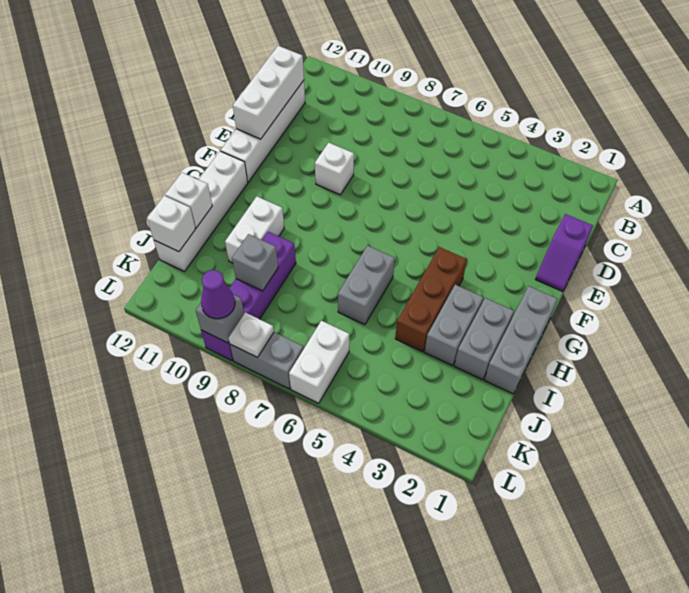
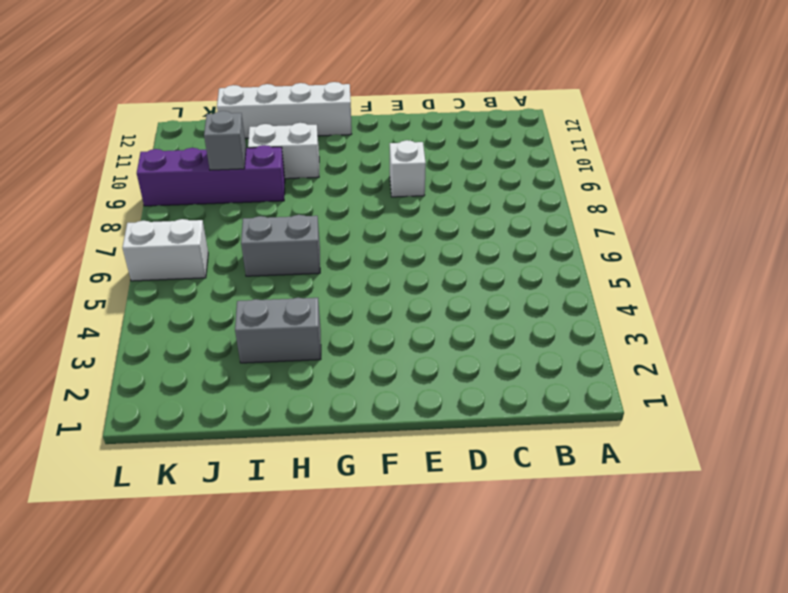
none -> white brick C12:F12 level 1
none -> purple slope D1:E1 level 1 top D
none -> grey brick G1:I1 level 1

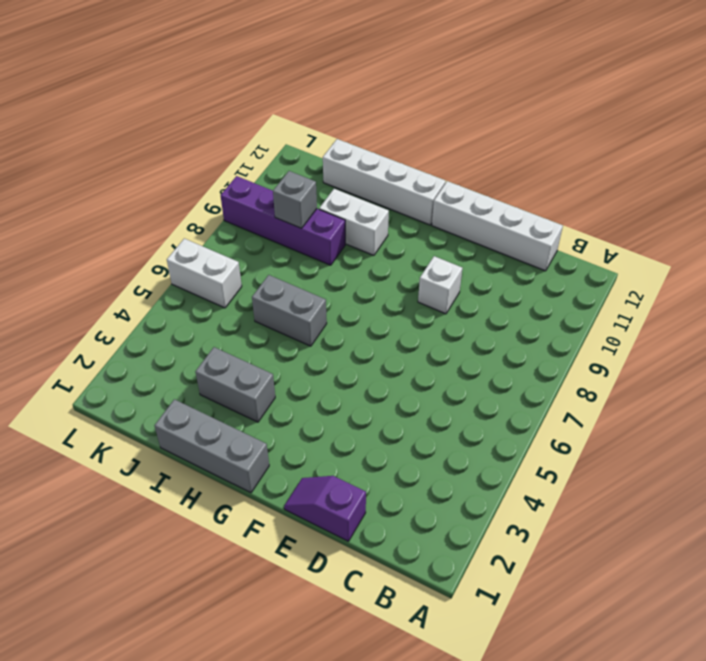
none -> brown brick G4:I4 level 1
none -> grey brick H2:I2 level 1
none -> grey brick L7:L8 level 1

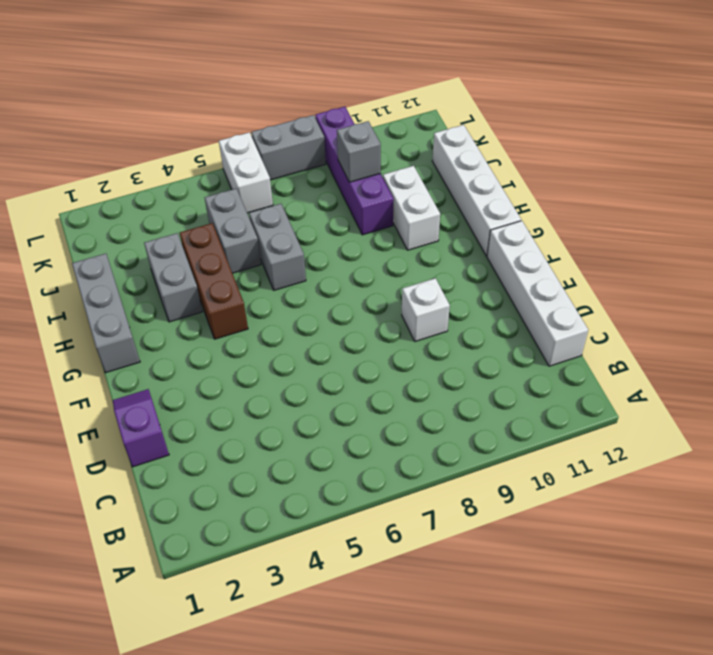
grey brick I5:J5 level 1 -> grey brick H2:I2 level 1
none -> white brick C12:E12 level 2
none -> white brick I12 level 2
none -> white brick J12 level 2

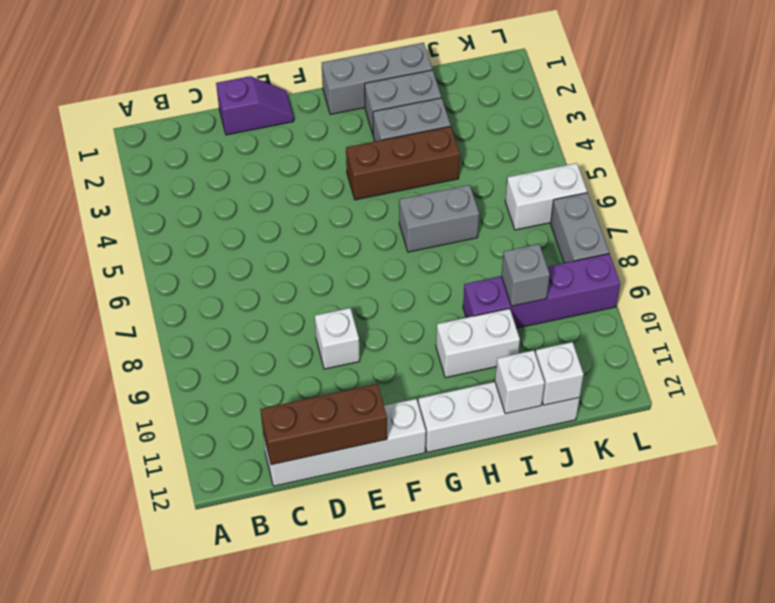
brown brick C12:E12 level 2 -> white brick C12:E12 level 2
none -> white plate L8 level 2
none -> grey brick L9 level 2
none -> purple cone L9 level 3

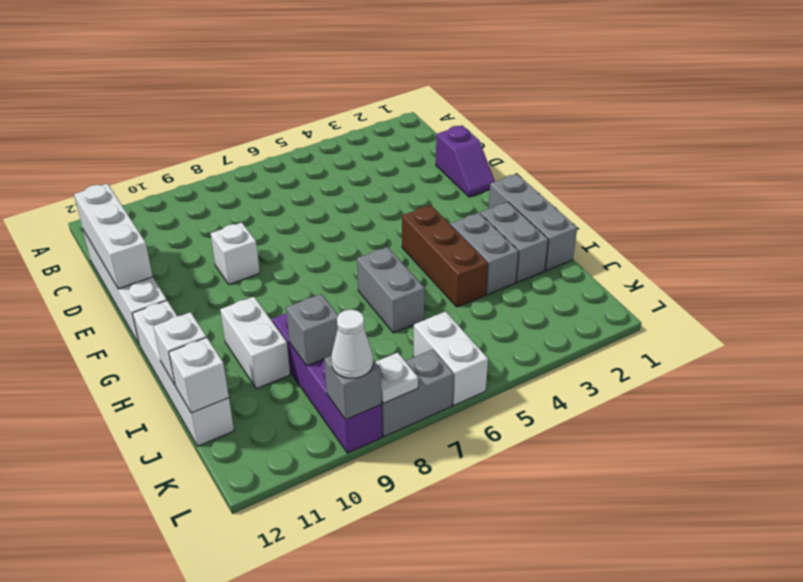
white cone L9 level 3 -> purple cone L9 level 3

